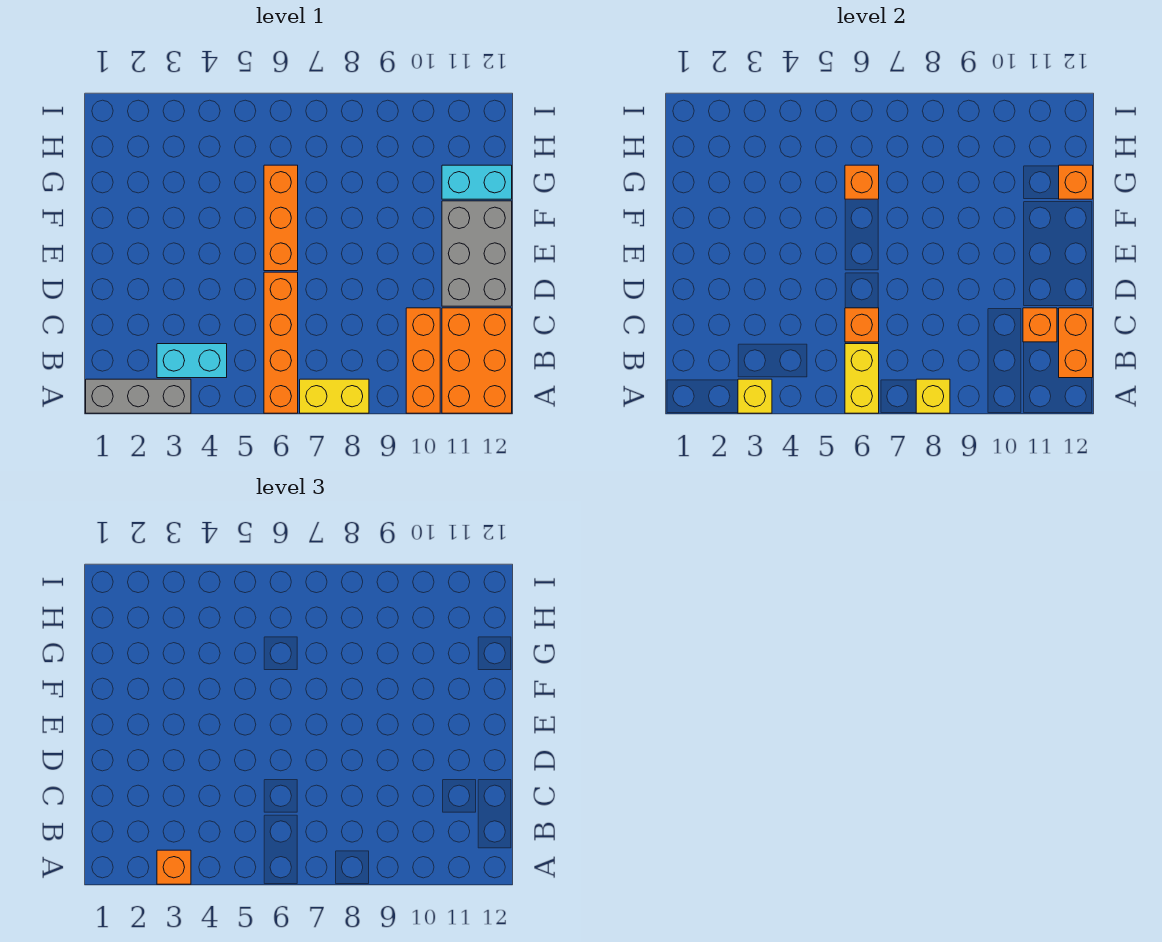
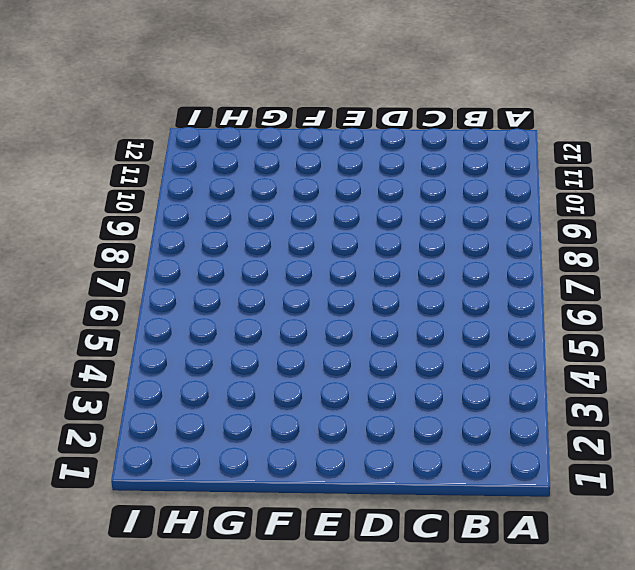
none -> grey brick A1:A3 level 1
none -> orange brick A6:D6 level 1
none -> yellow brick A7:A8 level 1

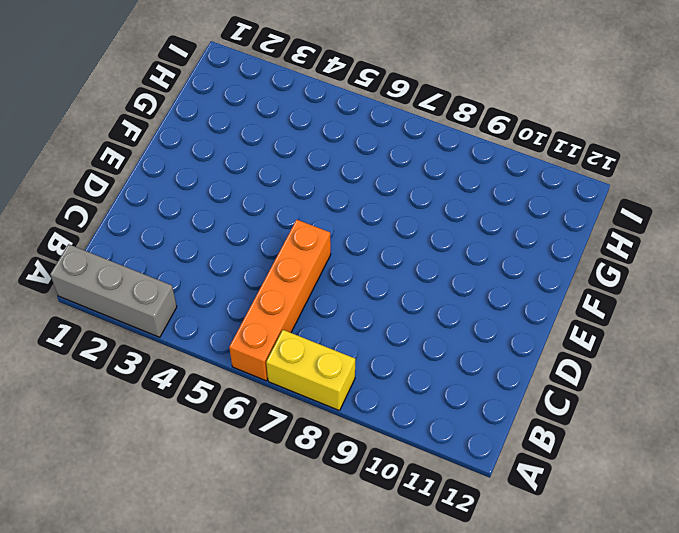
none -> orange brick A10:C10 level 1
none -> orange brick A11:C12 level 1
none -> cyan brick B3:B4 level 1

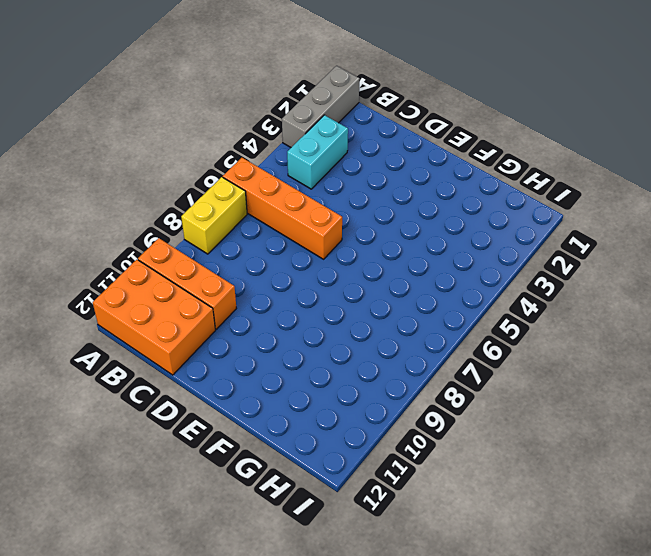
none -> grey brick D11:F12 level 1
none -> orange brick E6:G6 level 1
none -> cyan brick G11:G12 level 1

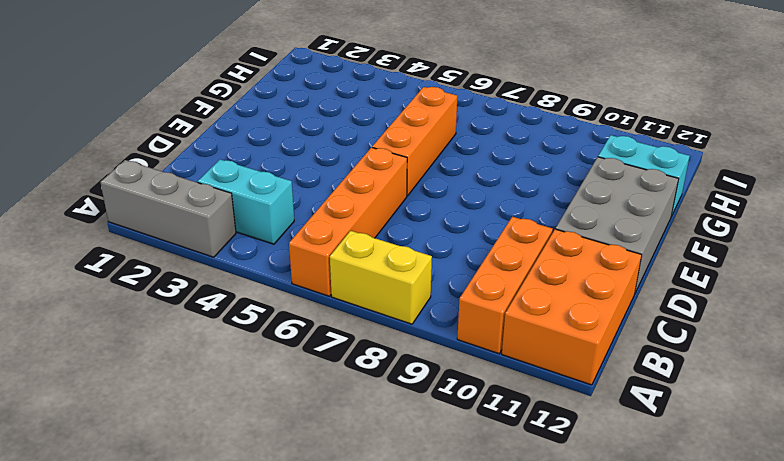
none -> yellow brick A3 level 2
none -> yellow brick A6:B6 level 2
none -> yellow brick A8 level 2

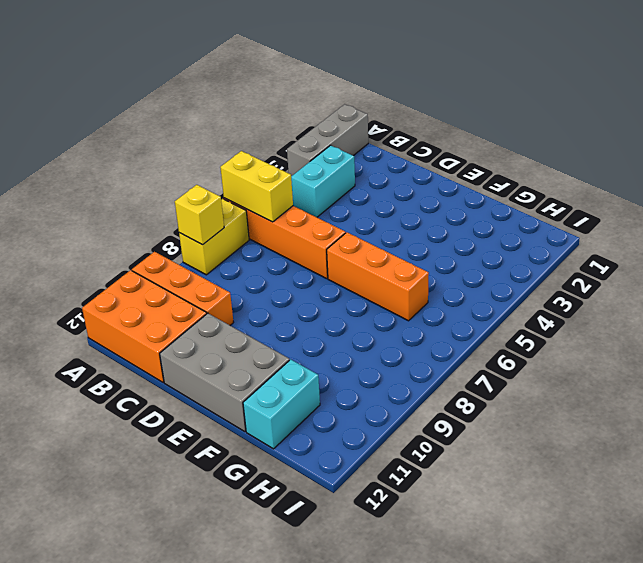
none -> yellow brick A3 level 2
none -> orange brick B12:C12 level 2
none -> orange brick C6 level 2

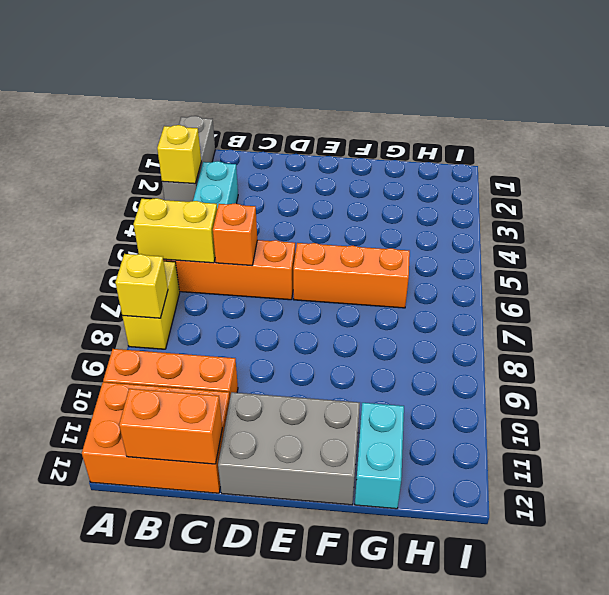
none -> orange brick C11 level 2
none -> orange brick G6 level 2
none -> orange brick G12 level 2

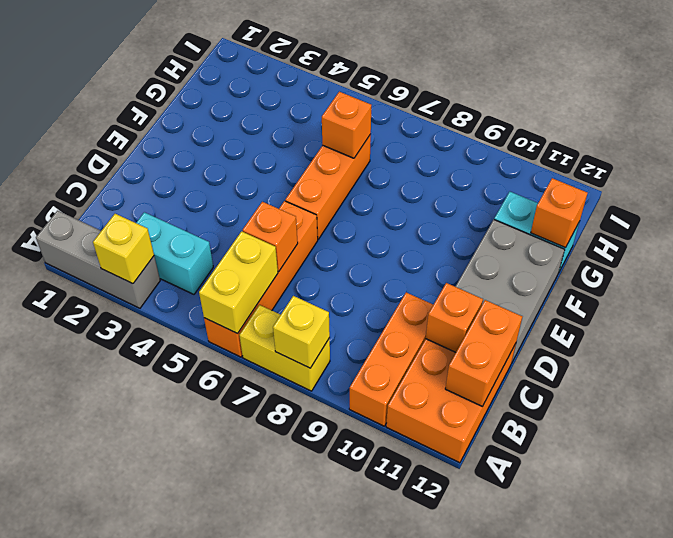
none -> orange brick A3 level 3

